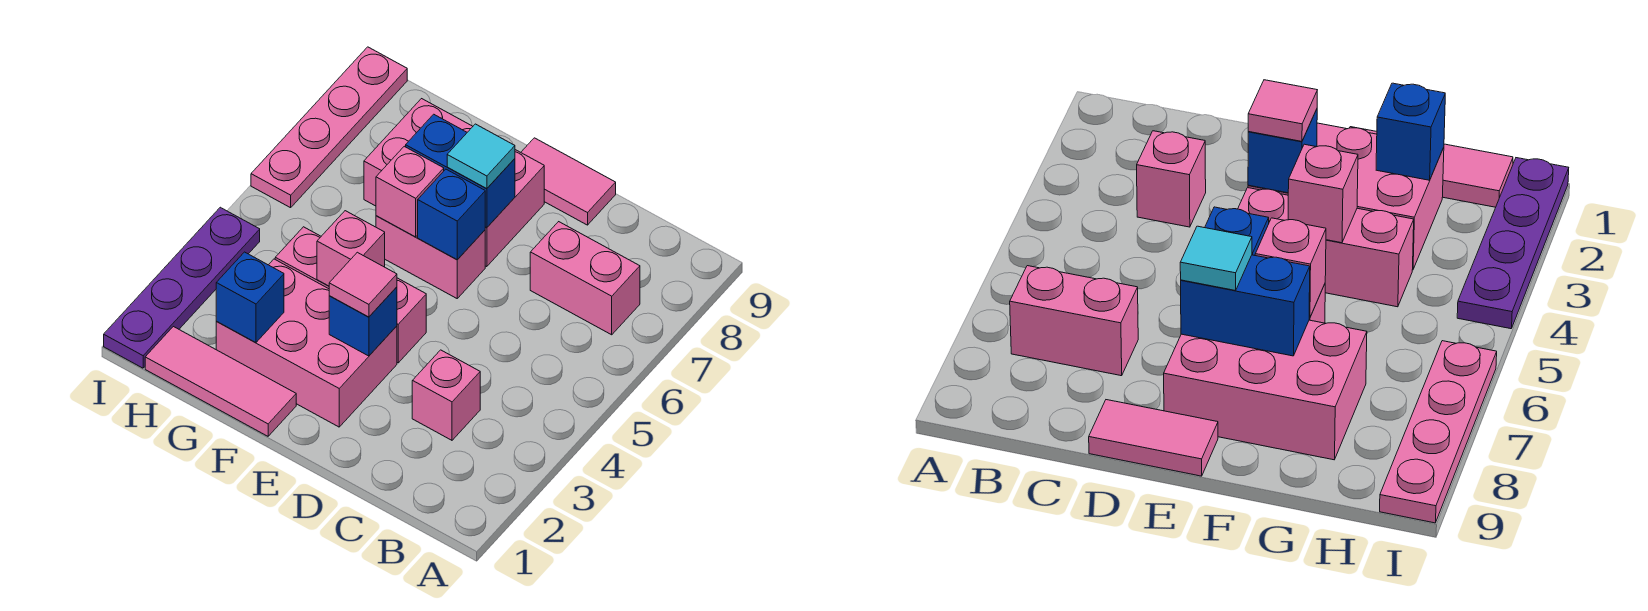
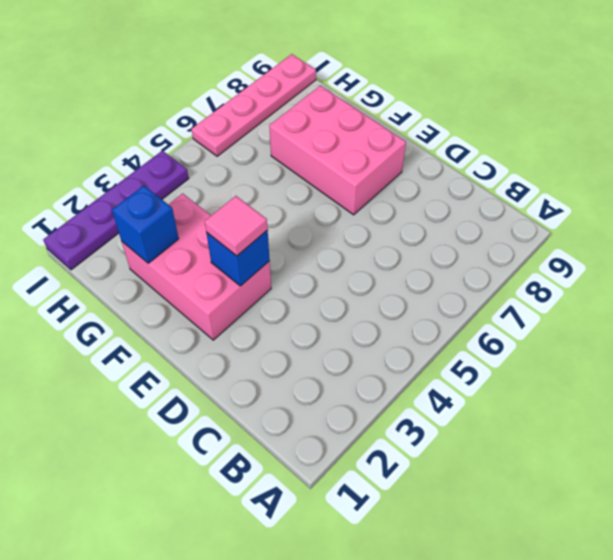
none -> pink brick B7:C7 level 1
none -> pink brick C3 level 1
none -> pink tile D9:E9 level 1

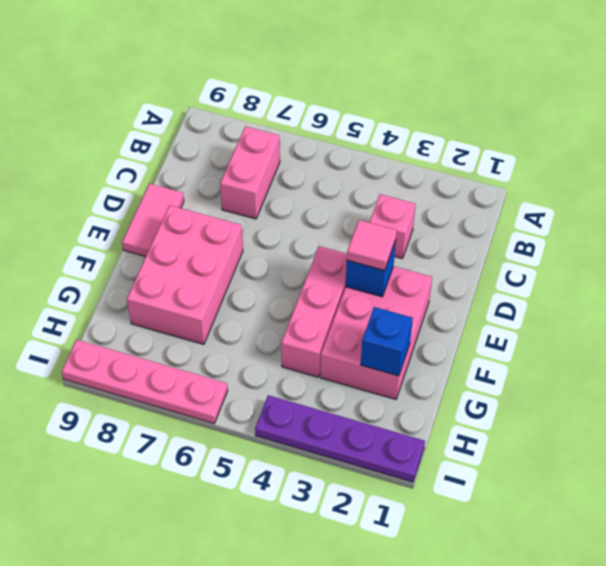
none -> pink brick E6:F6 level 1
none -> pink tile F1:H1 level 1
none -> blue brick E6 level 2

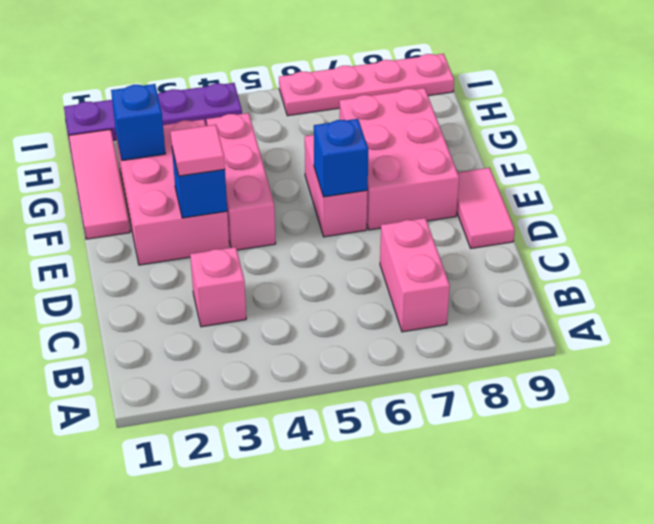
none -> blue brick E7:F7 level 2
none -> pink brick F4 level 2
none -> pink brick F6 level 2

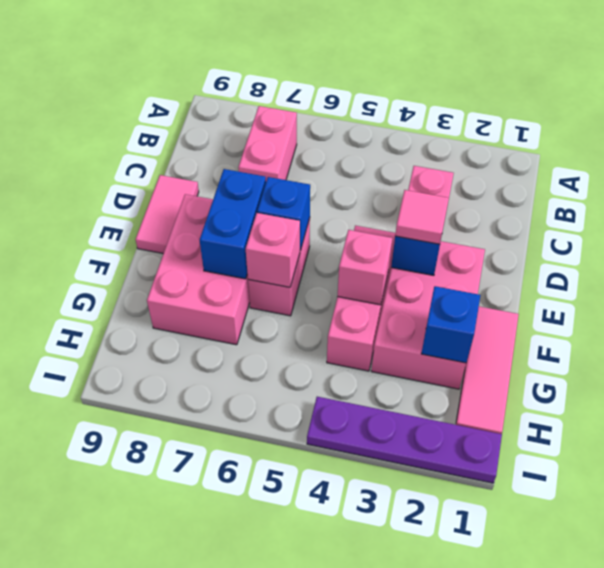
none -> pink plate I6:I9 level 1
none -> cyan tile E7 level 3

